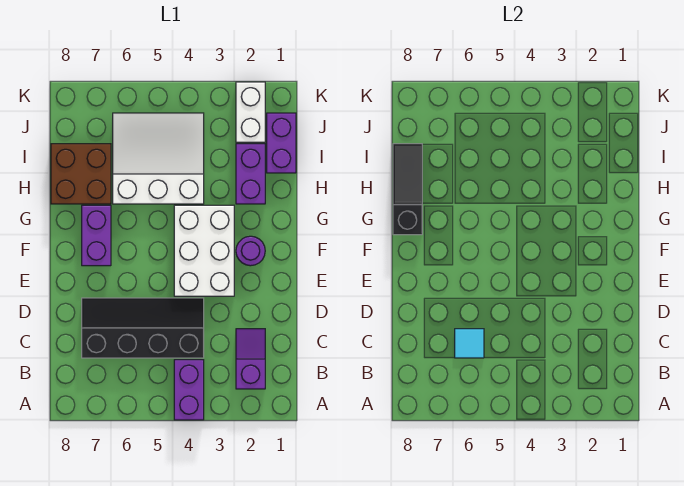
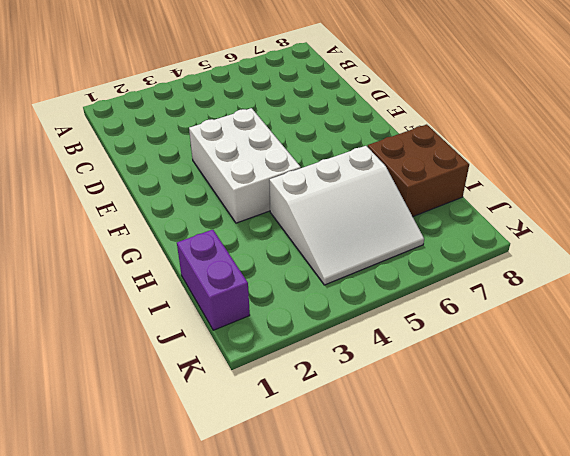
none -> purple brick A4:B4 level 1
none -> purple slope B2:C2 level 1 top B
none -> black slope C4:D7 level 1 top C

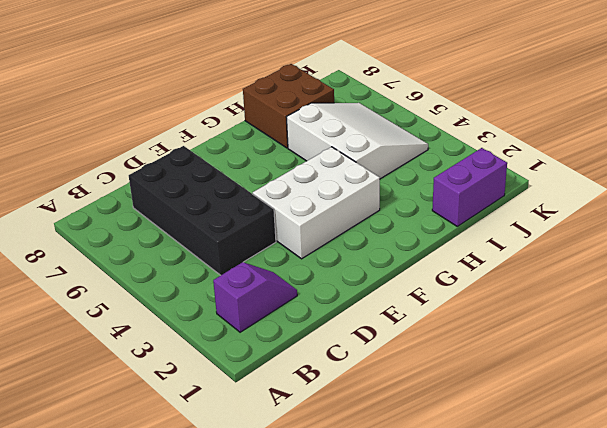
black brick C4:D7 level 1 -> black slope C4:D7 level 1 top C
none -> purple brick A4:B4 level 1
none -> purple round brick F2 level 1
none -> purple brick F7:G7 level 1

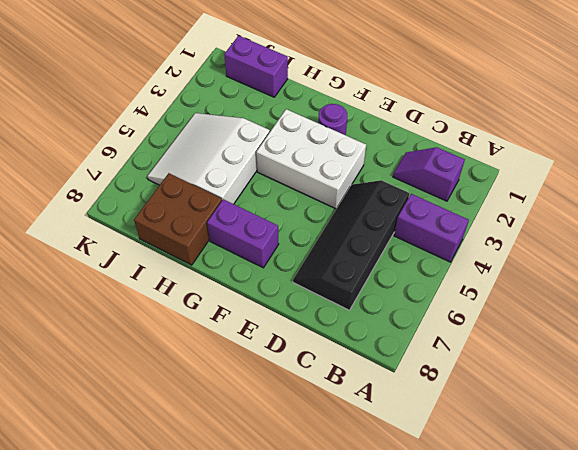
none -> purple brick H2:I2 level 1
none -> white brick J2:K2 level 1
none -> cyan tile C6 level 2

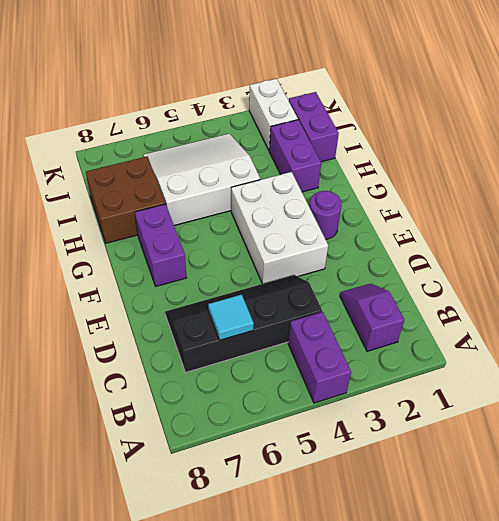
none -> black slope G8:I8 level 2 top G

